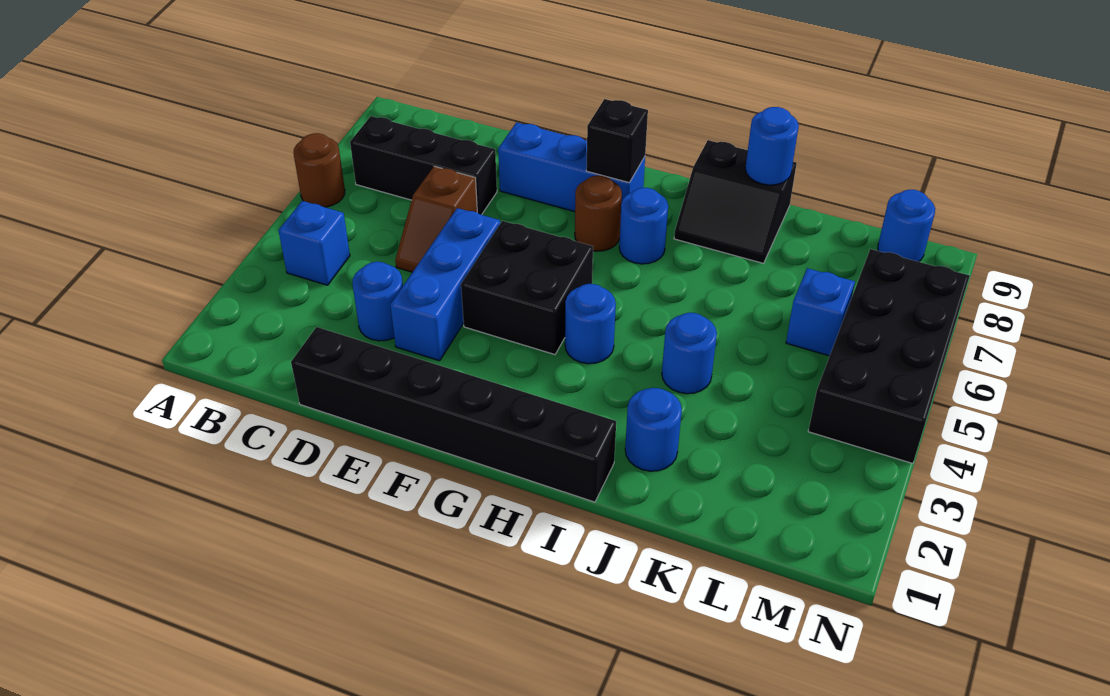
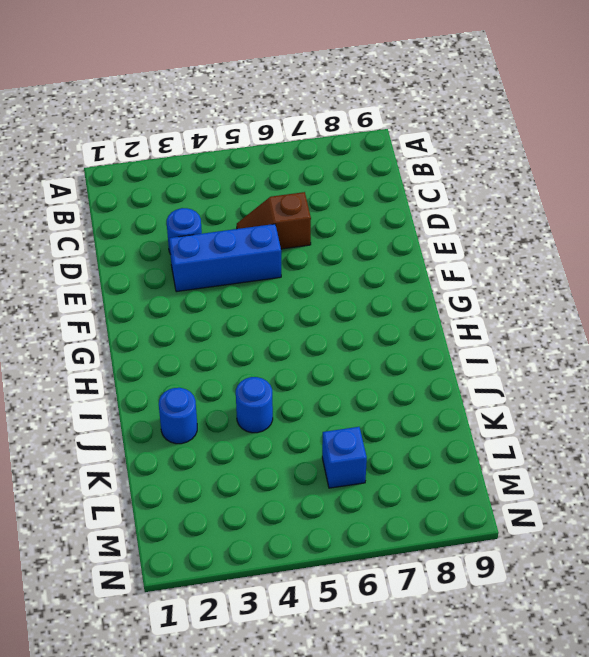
none -> brown round brick A6 level 1
none -> blue brick B4 level 1
none -> black brick B7:D7 level 1

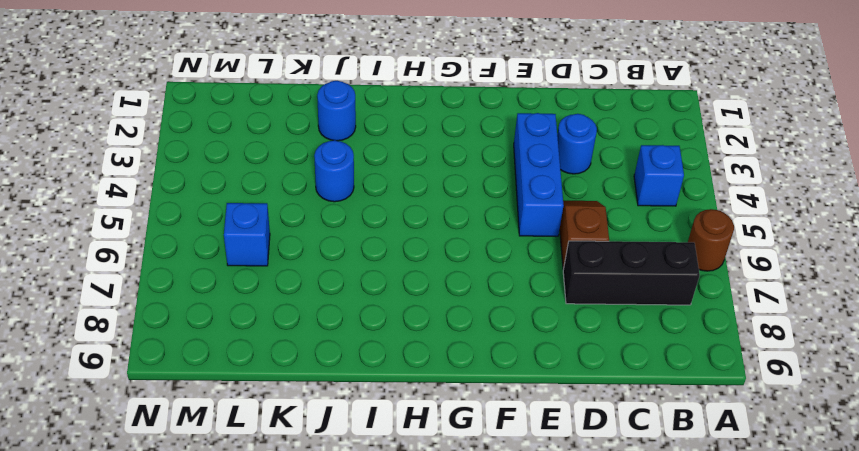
none -> black brick D1:I1 level 1
none -> blue brick E8:G8 level 1
none -> black brick F4:G5 level 1

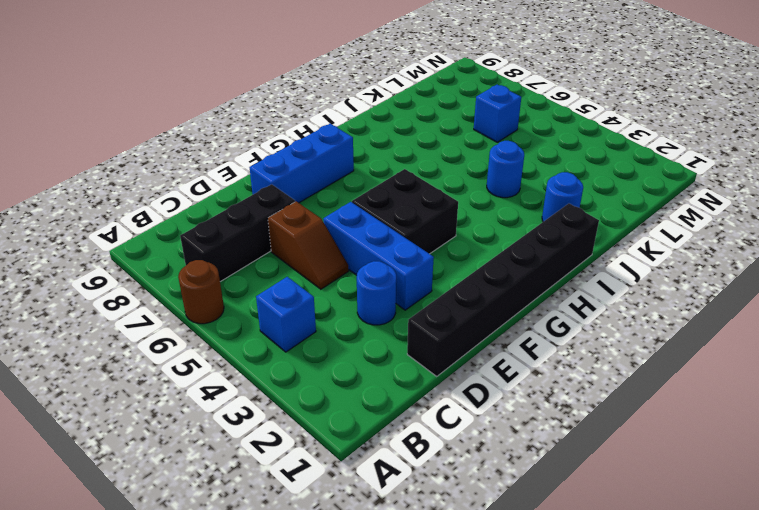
none -> brown round brick G7 level 1
none -> blue round brick H4 level 1
none -> blue round brick H7 level 1

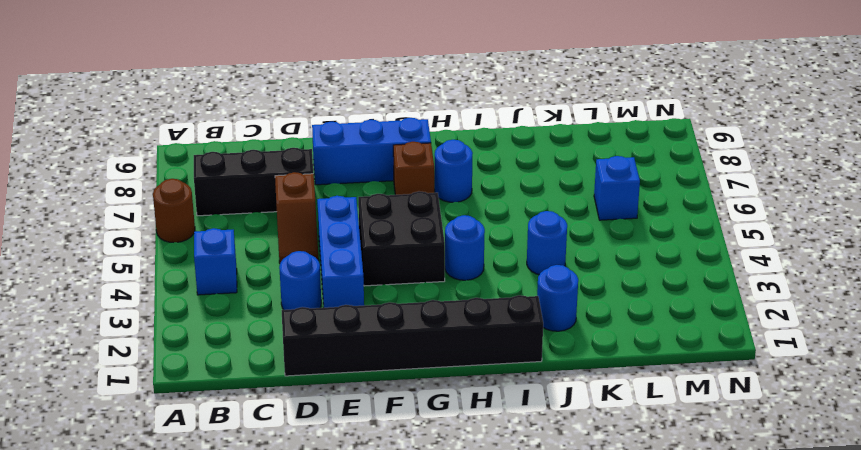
brown brick G7 level 1 -> brown round brick G7 level 1
none -> black slope I8:J9 level 1 top 9
none -> black brick M4:N7 level 1
none -> blue round brick M9 level 1

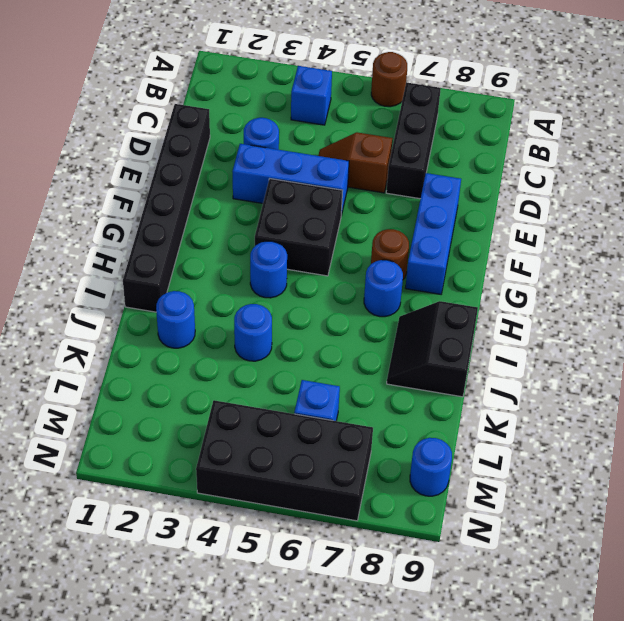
none -> black brick G8 level 2
none -> blue round brick J9 level 2

